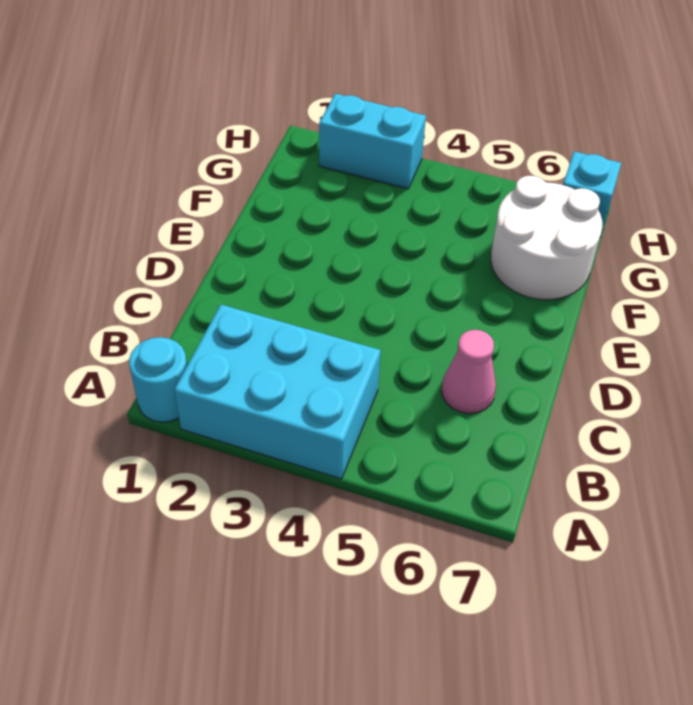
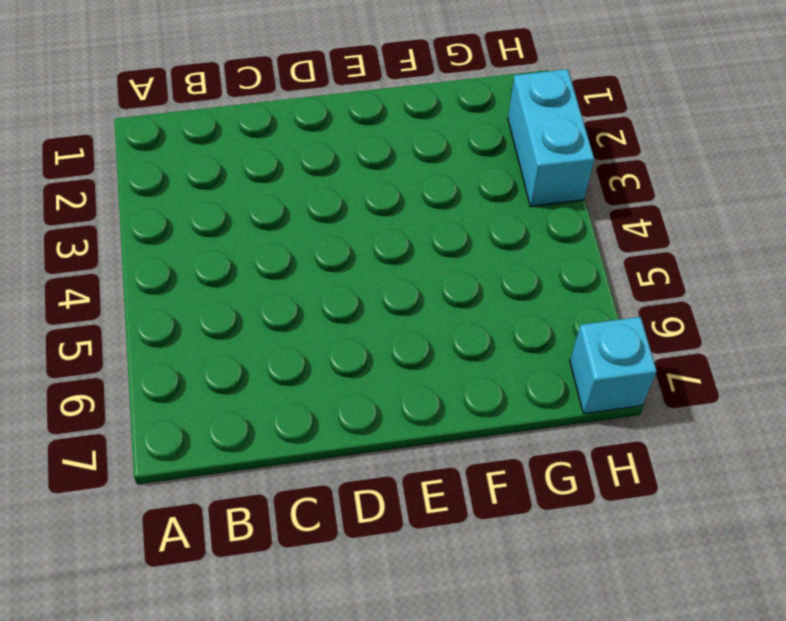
none -> cyan round brick A1 level 1
none -> cyan brick A2:B4 level 1

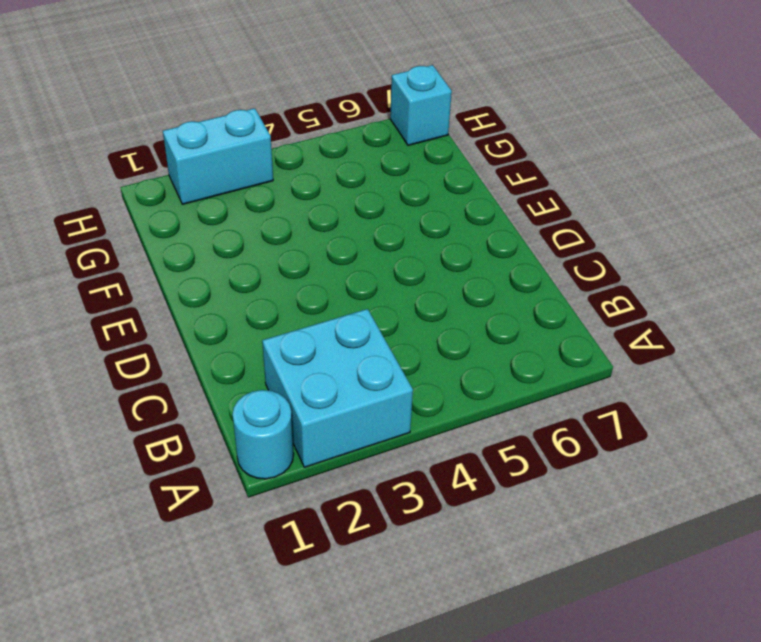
cyan brick A2:B3 level 1 -> cyan brick A2:B4 level 1
none -> pink cone C6 level 1
none -> white round brick F6:G7 level 1

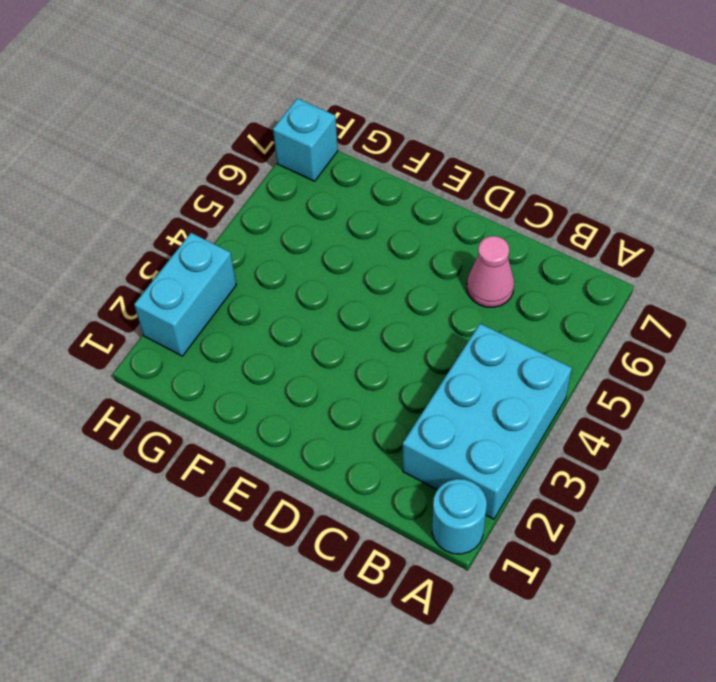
none -> white round brick F6:G7 level 1

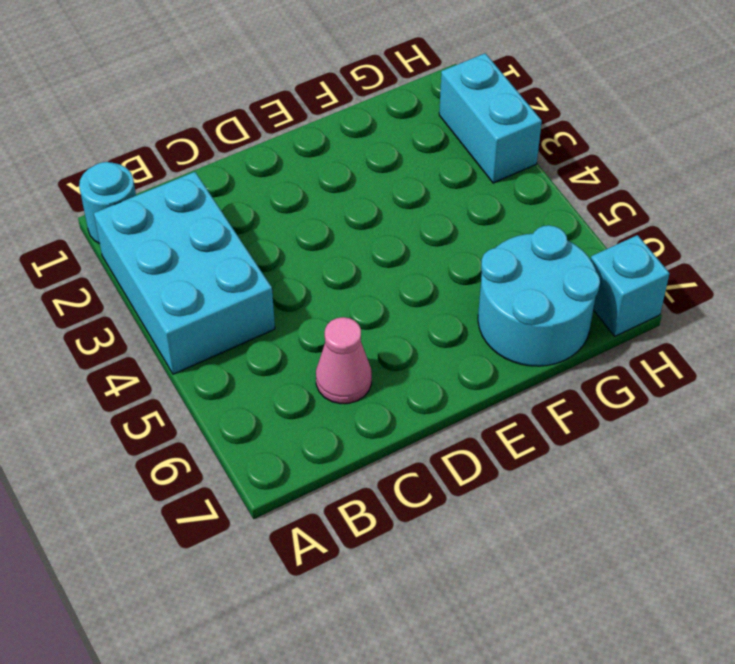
cyan round brick F6:G7 level 1 -> white round brick F6:G7 level 1

